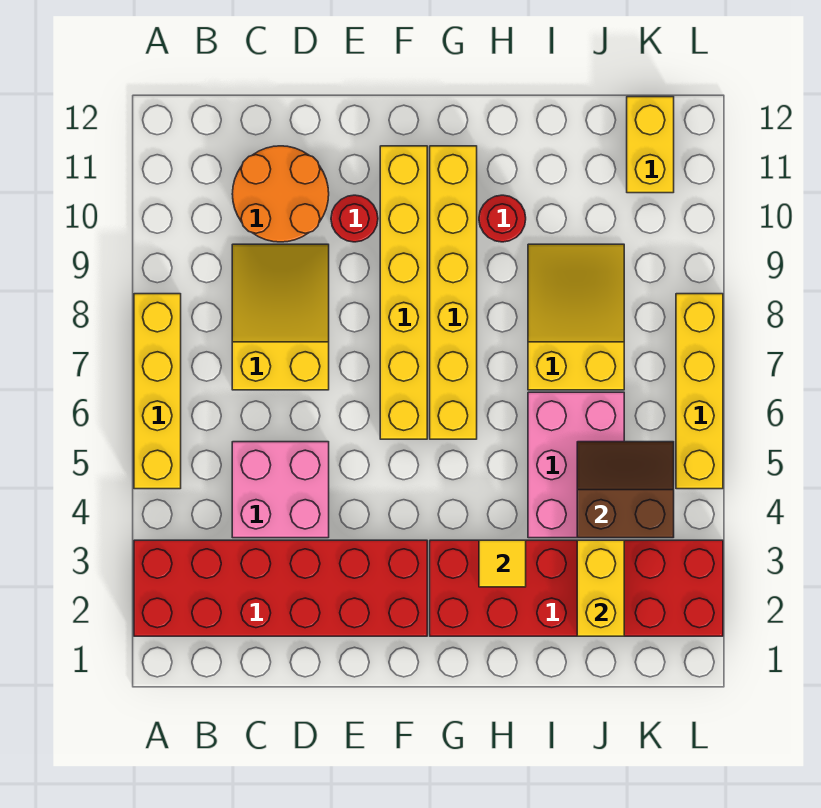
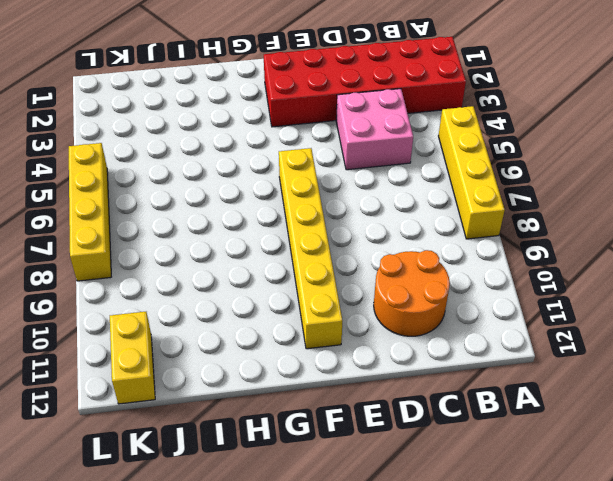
none -> yellow slope C7:D9 level 1 top 7
none -> red round brick E10 level 1
none -> red brick G2:L3 level 1

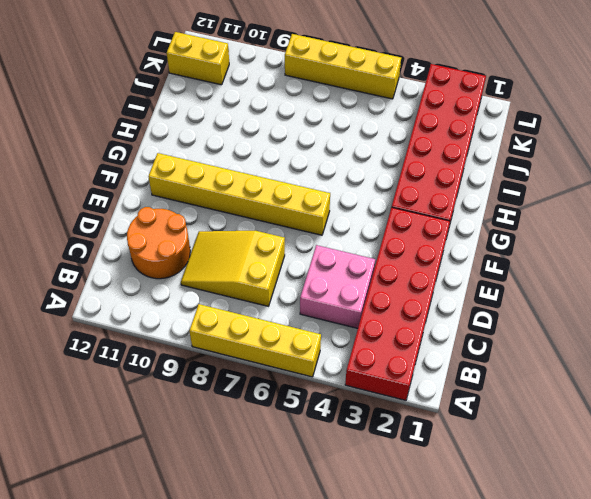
none -> red round brick E10 level 1
none -> yellow brick G6:G11 level 1
none -> red round brick H10 level 1

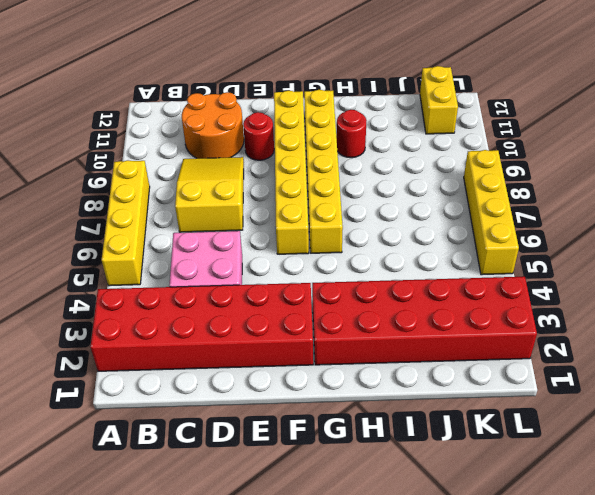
none -> pink brick I4:J6 level 1
none -> yellow slope I7:J9 level 1 top 7
none -> yellow tile H3 level 2

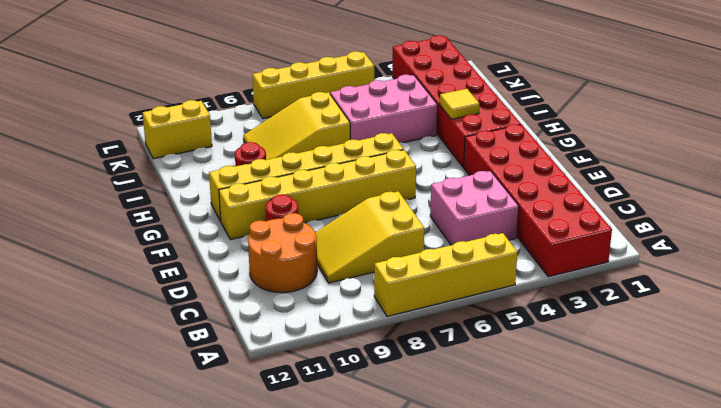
none -> yellow brick J2:J3 level 2
none -> brown slope J4:K5 level 2 top 4

